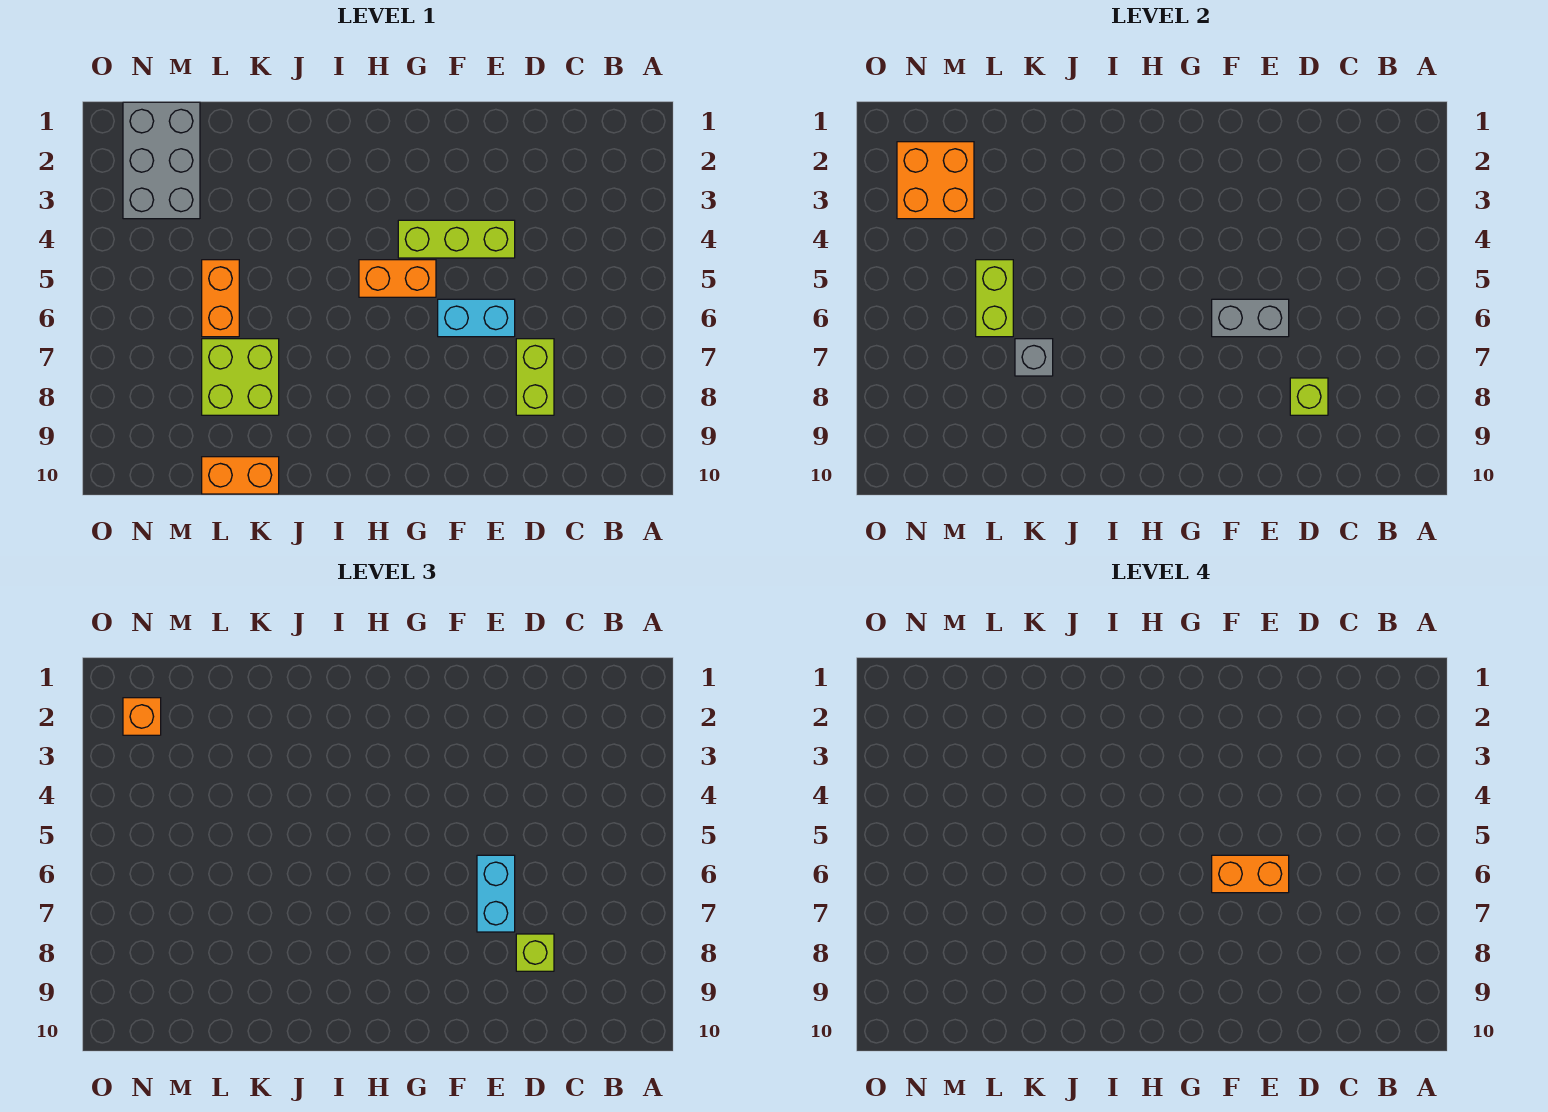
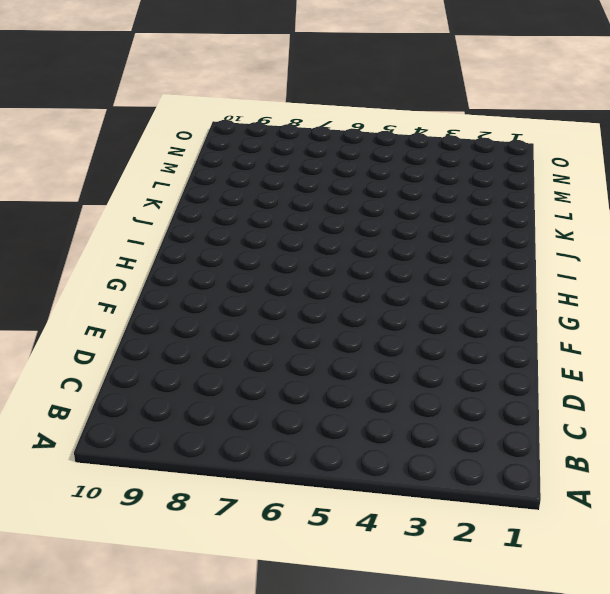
none -> lime brick D7:D8 level 1
none -> lime brick E4:G4 level 1
none -> cyan brick E6:F6 level 1

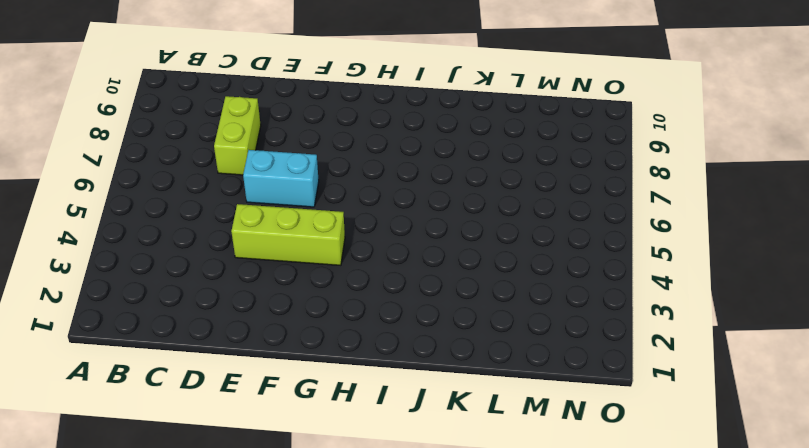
none -> orange brick G5:H5 level 1
none -> lime brick K7:L8 level 1
none -> orange brick K10:L10 level 1

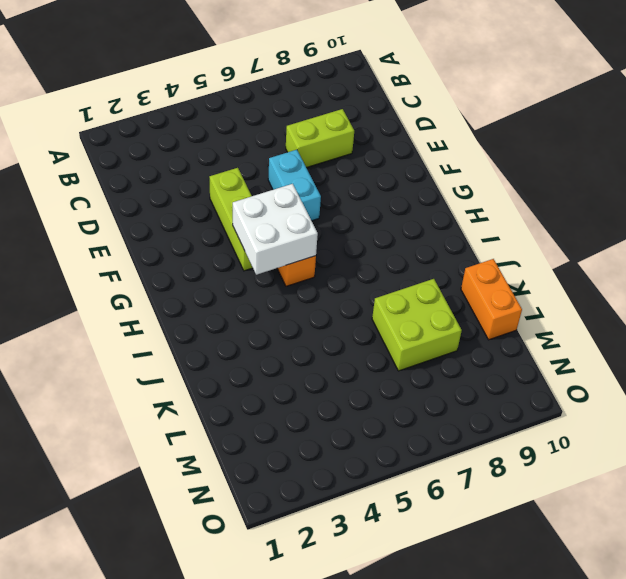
white brick G4:H5 level 2 -> none
none -> orange brick L5:L6 level 1
none -> grey brick M1:N3 level 1
none -> lime brick D8 level 2

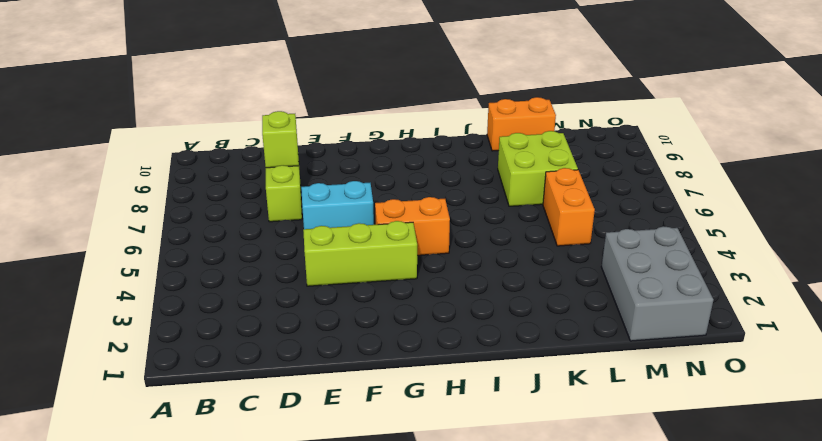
none -> grey brick E6:F6 level 2
none -> grey brick K7 level 2
none -> lime brick L5:L6 level 2

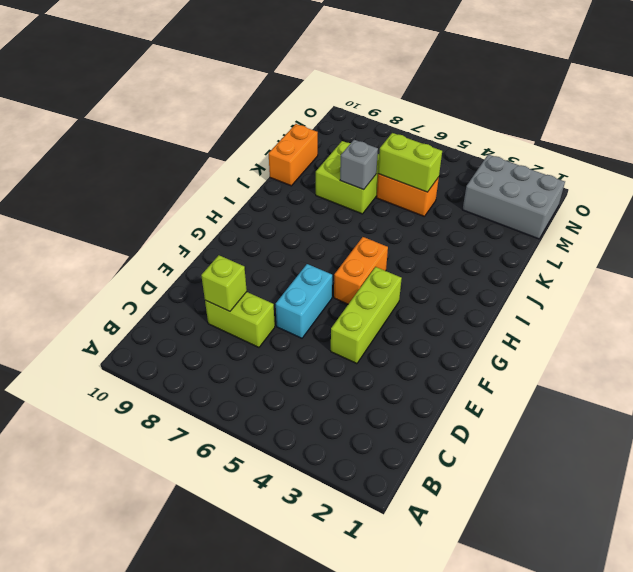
none -> grey brick E6:F6 level 2
none -> orange brick M2:N3 level 2
none -> lime brick D8 level 3

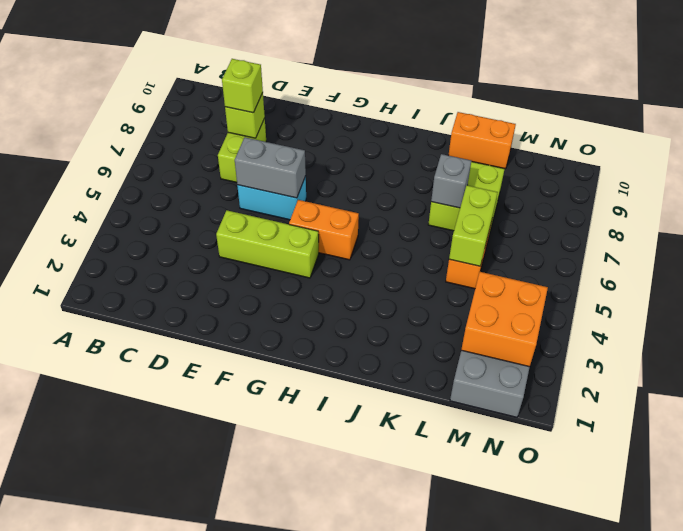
none -> cyan brick E6:E7 level 3
none -> orange brick N2 level 3
none -> orange brick E6:F6 level 4

